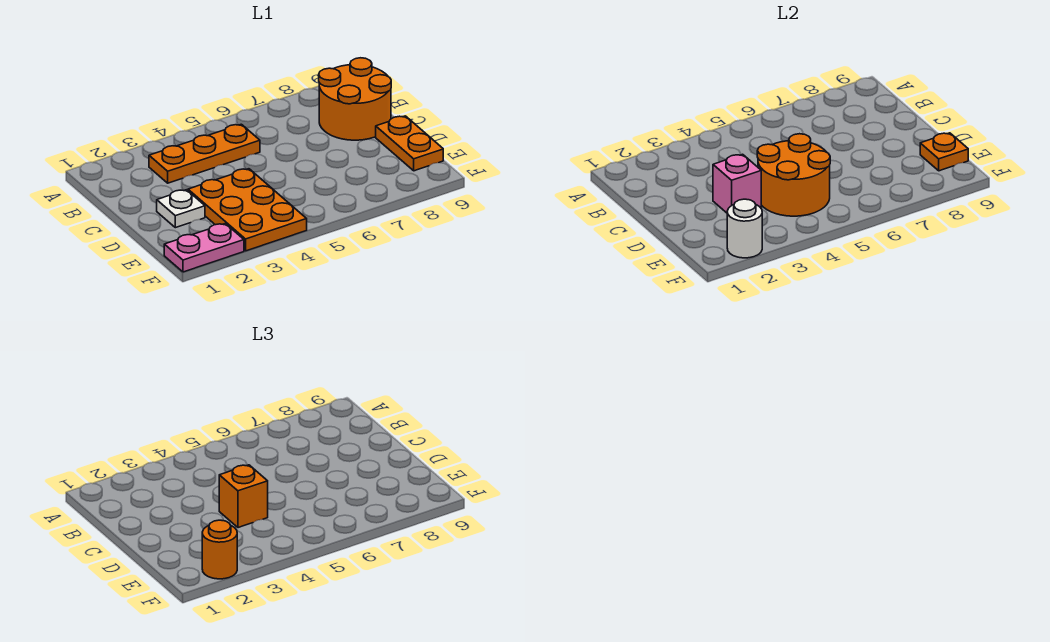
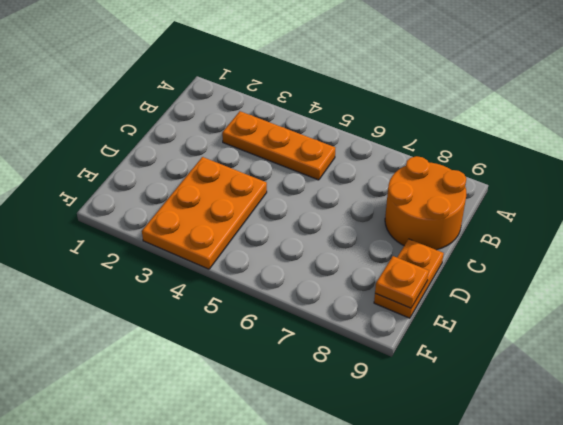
none -> white plate D2 level 1
none -> pink plate F1:F2 level 1
none -> pink brick D3 level 2

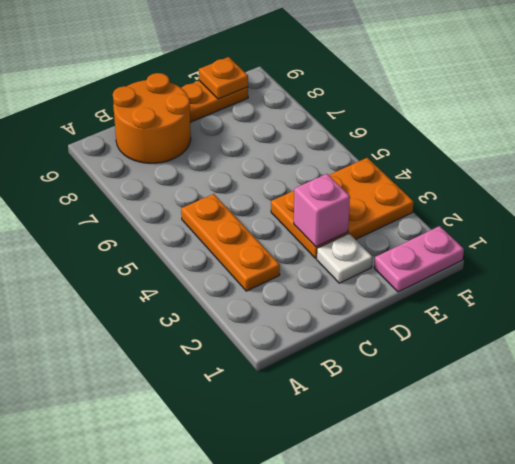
pink plate E1:F1 level 1 -> pink plate F1:F2 level 1
none -> orange round brick D4:E5 level 2
none -> white round brick F2 level 2
none -> orange brick D4 level 3

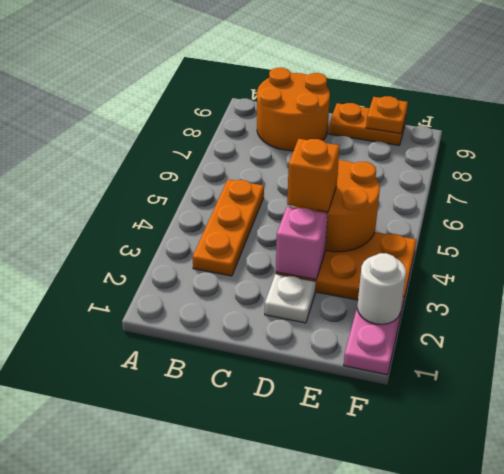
none -> orange round brick F2 level 3

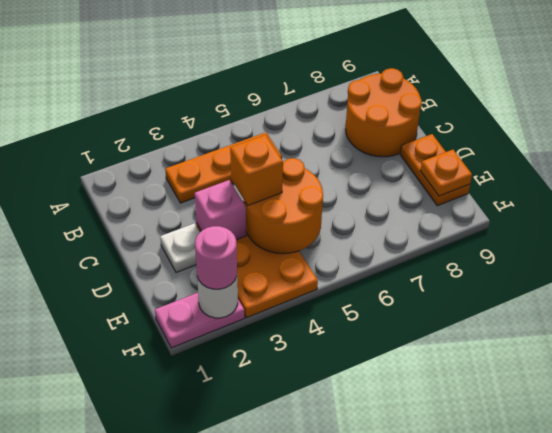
pink round brick F2 level 3 -> orange round brick F2 level 3

